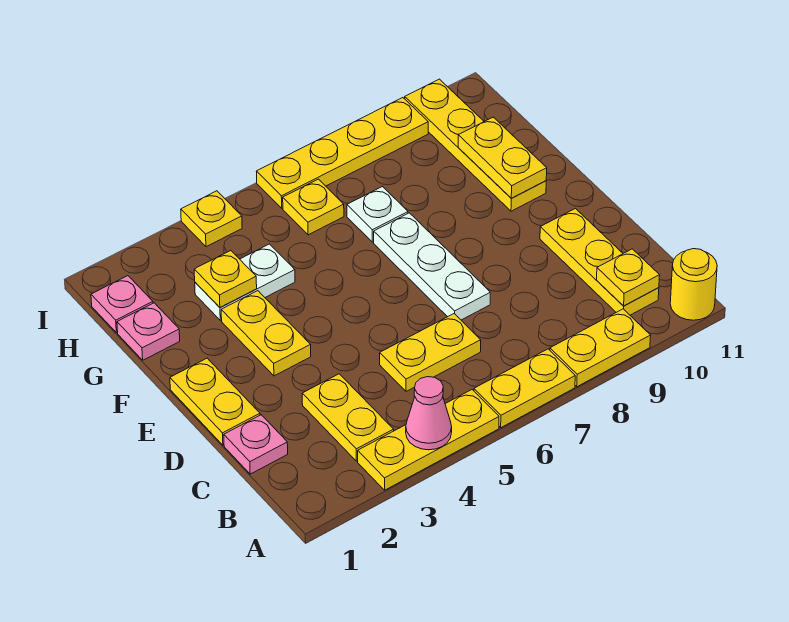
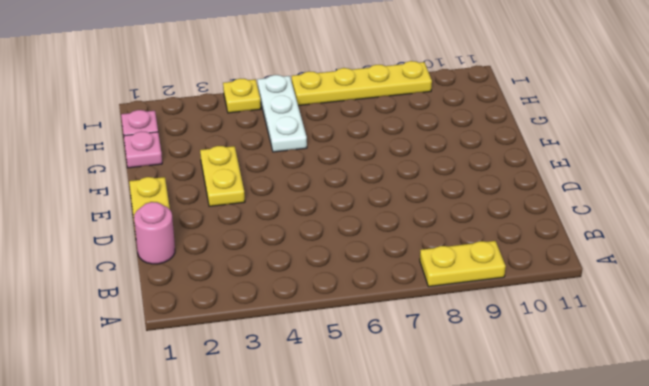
pink round brick C1 level 1 -> pink plate C1 level 1
white plate G5:I5 level 1 -> white plate D7:F7 level 1
none -> yellow plate A3:A5 level 1
none -> yellow plate A6:A7 level 1
none -> yellow round brick A11 level 1

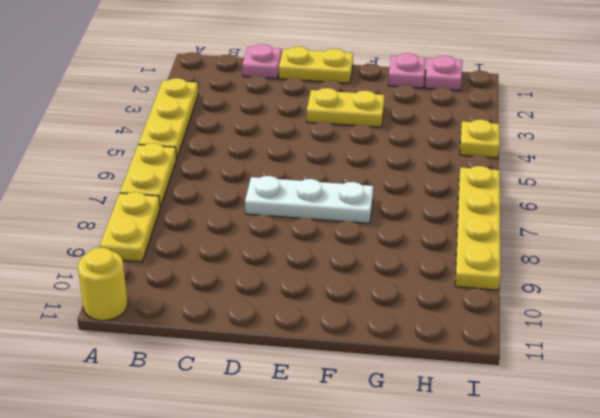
none -> yellow plate B3:C3 level 1
none -> yellow plate B10:D10 level 1
none -> yellow plate C5:C6 level 1

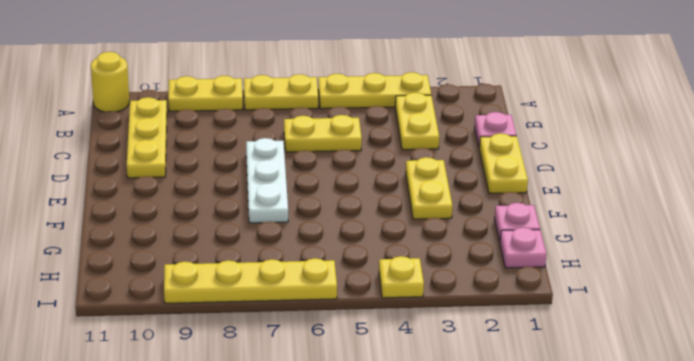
none -> yellow plate F10:I10 level 1
none -> white plate G3:G4 level 1
none -> white plate G7 level 1

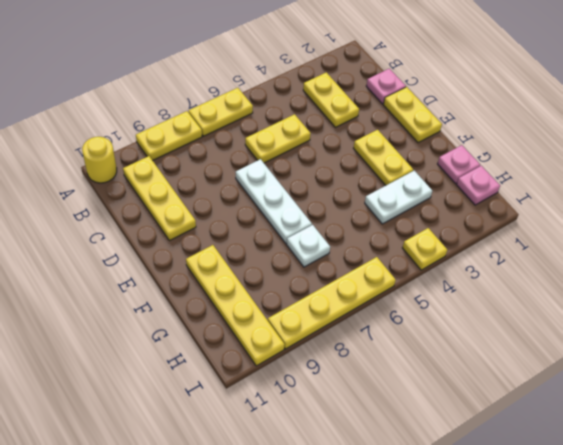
none -> yellow plate A3:A5 level 1
none -> yellow plate H6 level 1
none -> pink cone A4 level 2

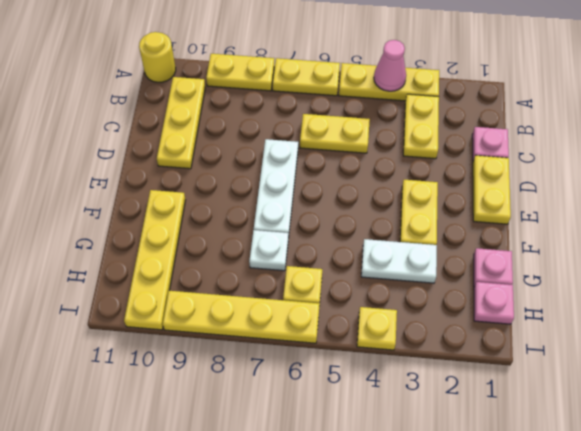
none -> yellow plate B10 level 2
none -> yellow plate F10:G10 level 2
none -> yellow plate G3 level 2

